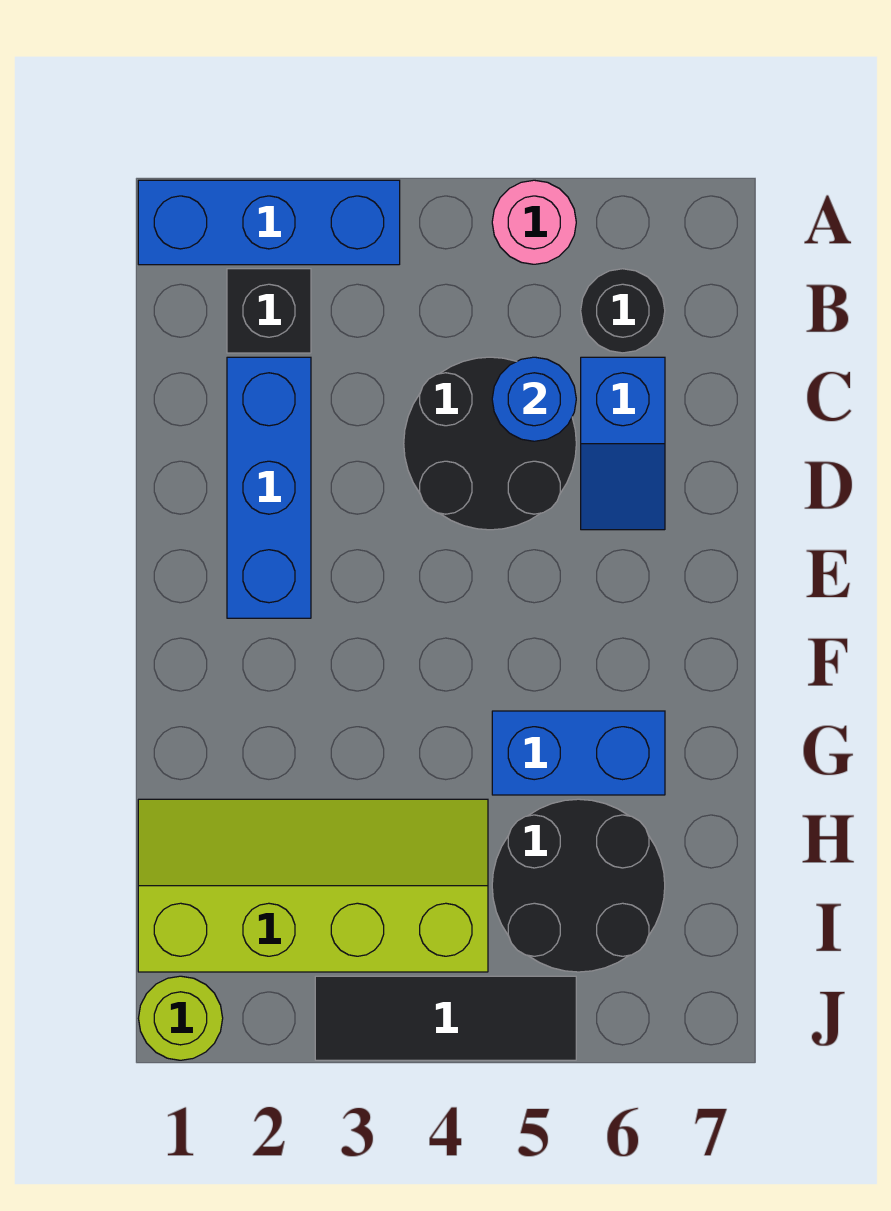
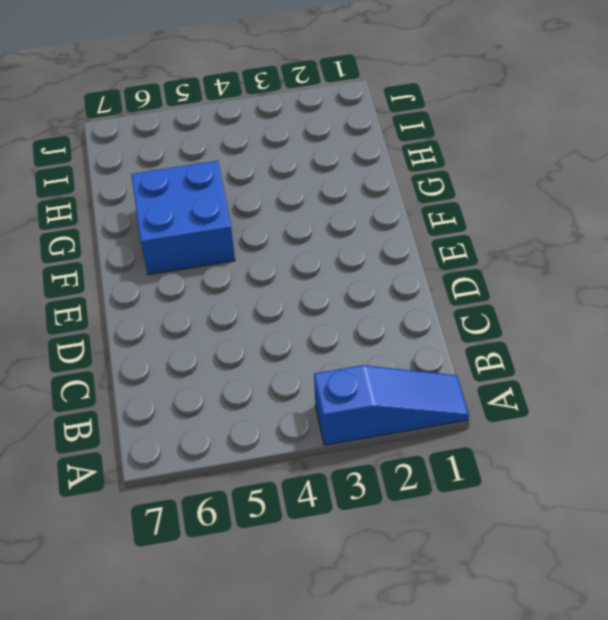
blue slope A1:A3 level 1 top 3 -> blue brick A1:A3 level 1
blue brick F5:G6 level 1 -> blue brick G5:G6 level 1
none -> pink round brick A5 level 1
none -> black brick B2 level 1
none -> black round brick B6 level 1

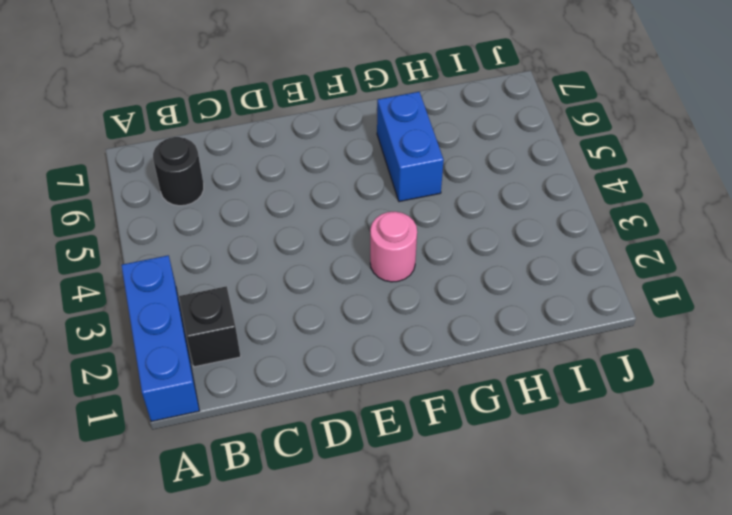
pink round brick F3 level 1 -> pink round brick A5 level 1
none -> blue brick C2:E2 level 1
none -> black round brick C4:D5 level 1
none -> blue slope C6:D6 level 1 top C

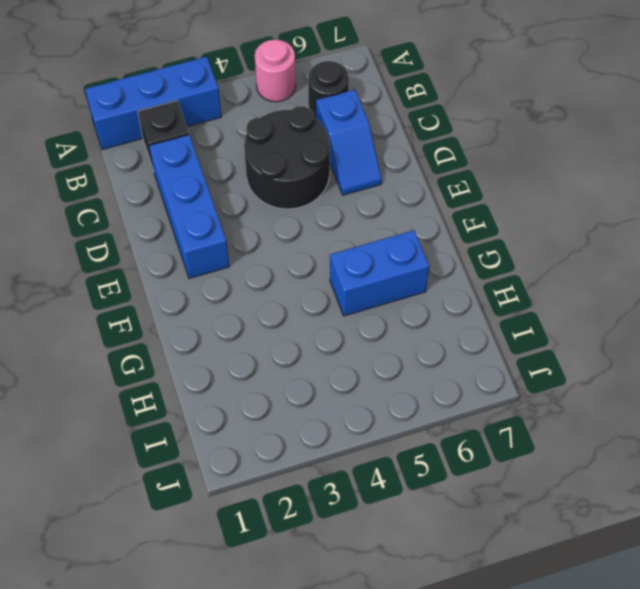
none -> lime slope H1:I4 level 1 top I
none -> black round brick H5:I6 level 1
none -> lime round brick J1 level 1

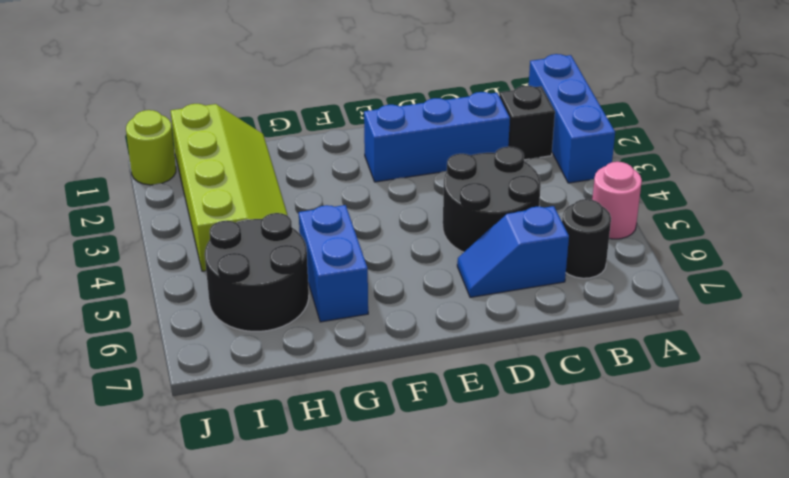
none -> black tile J3:J5 level 1
none -> blue round brick C5 level 2

